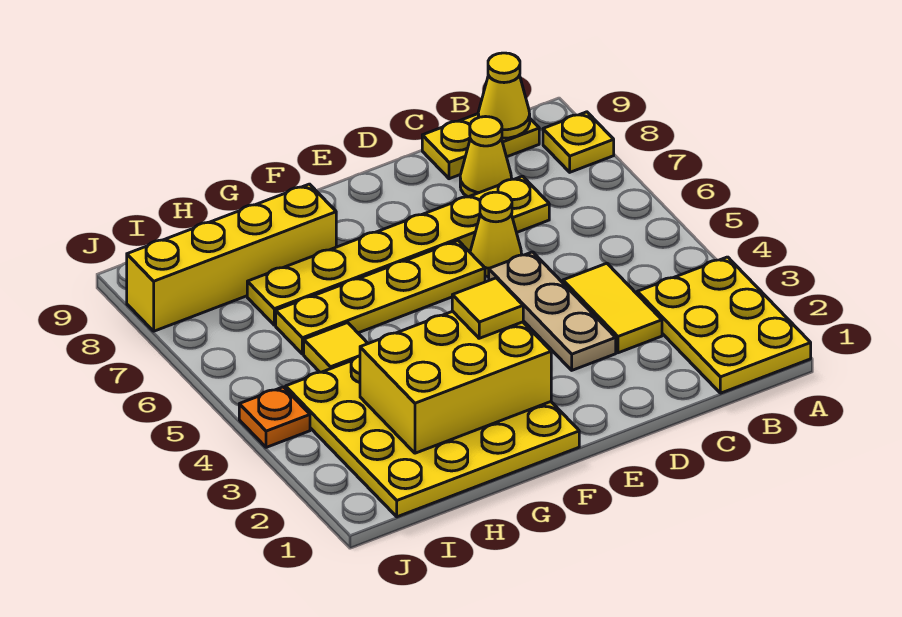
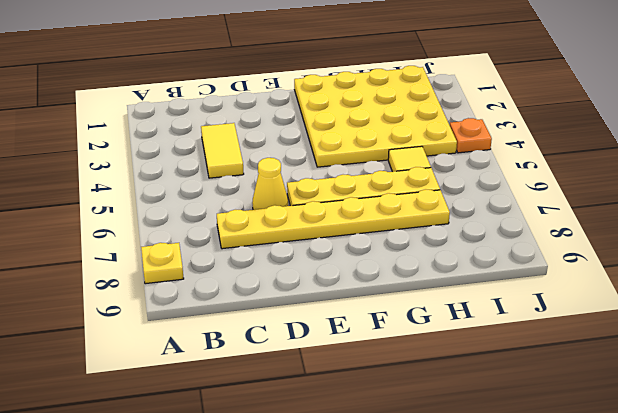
none -> yellow plate A1:B3 level 1
none -> yellow plate B9:C9 level 1
none -> yellow cone C8 level 1

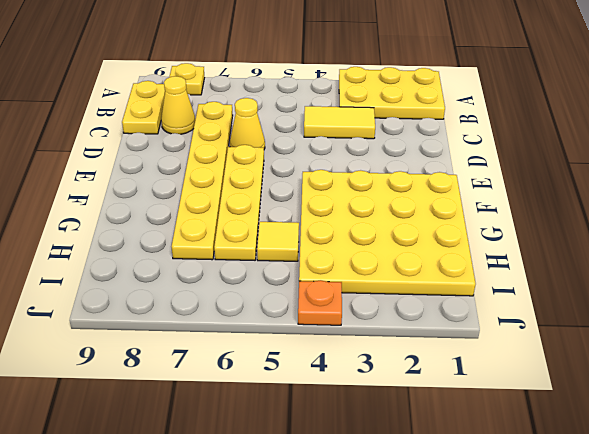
none -> tan plate D3:D5 level 1
none -> yellow brick G8:J8 level 1
none -> yellow cone B9 level 2

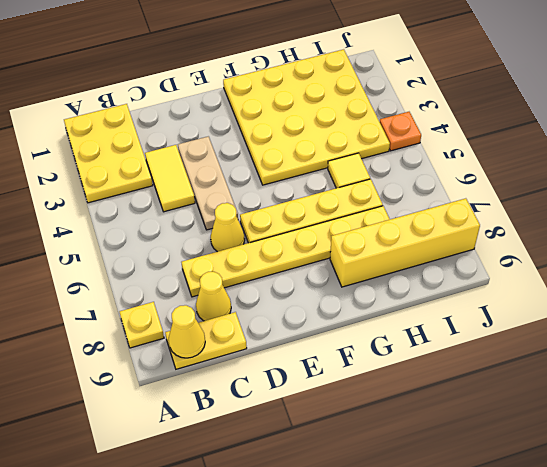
none -> yellow brick F2:H3 level 2
none -> yellow tile F3 level 3

